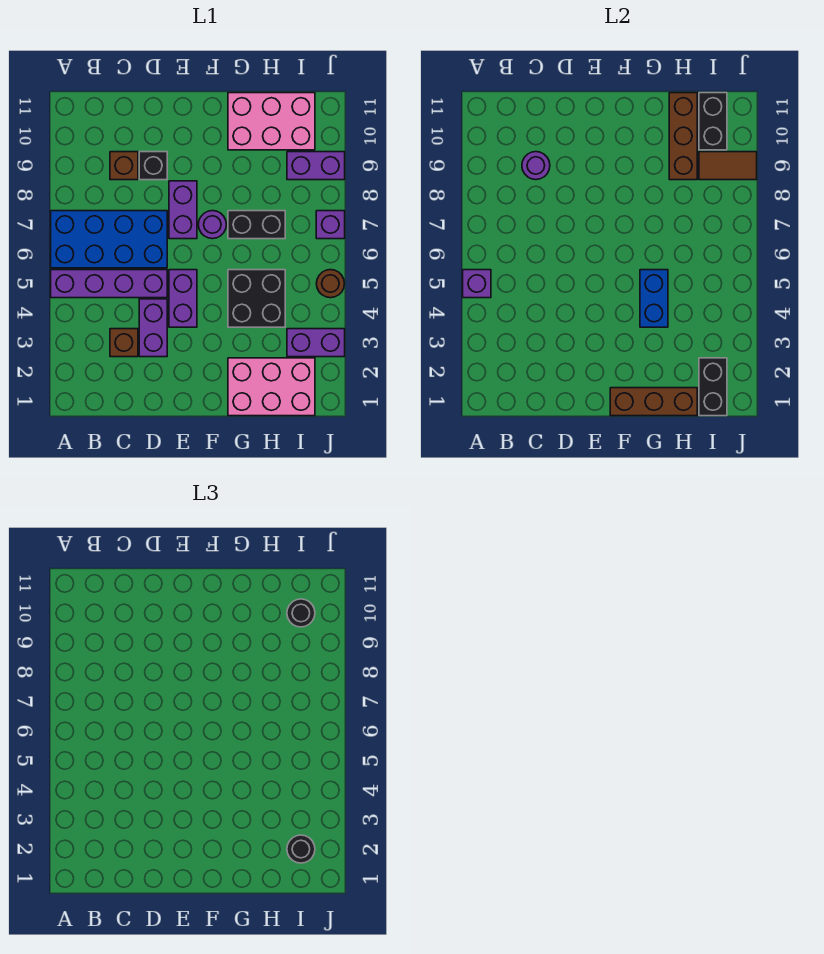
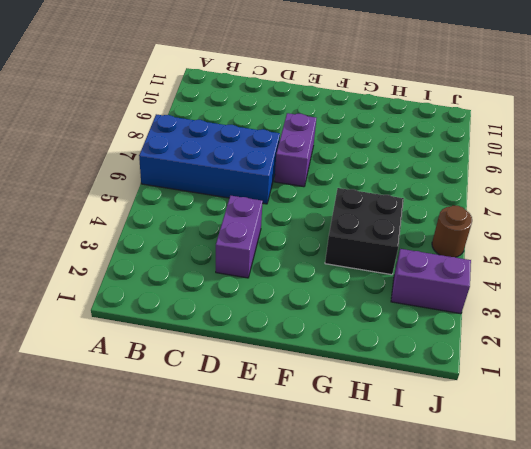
none -> purple brick A5:D5 level 1
none -> brown brick C3 level 1
none -> brown brick C9 level 1

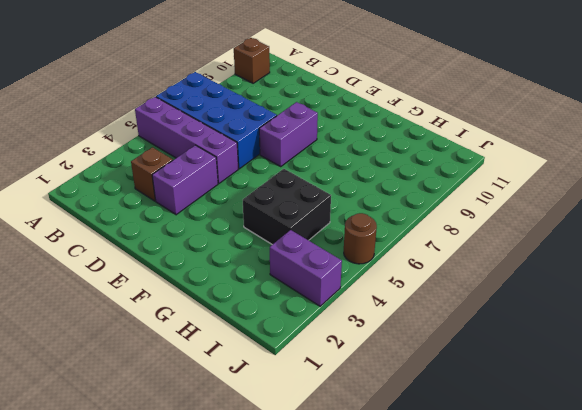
brown brick A10 level 1 -> brown brick C9 level 1
none -> black brick D9 level 1
none -> purple brick E4:E5 level 1
none -> purple round brick F7 level 1

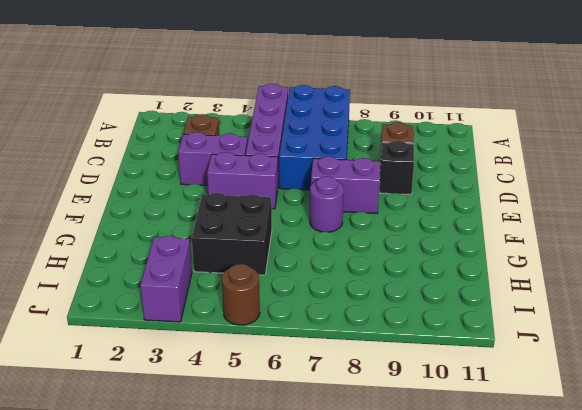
none -> pink brick G1:I2 level 1
none -> black brick G7:H7 level 1
none -> pink brick G10:I11 level 1

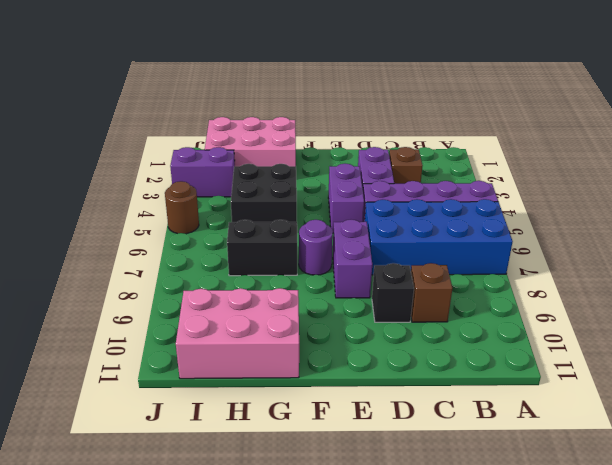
none -> purple brick I9:J9 level 1
none -> purple brick J7 level 1
none -> purple brick A5 level 2

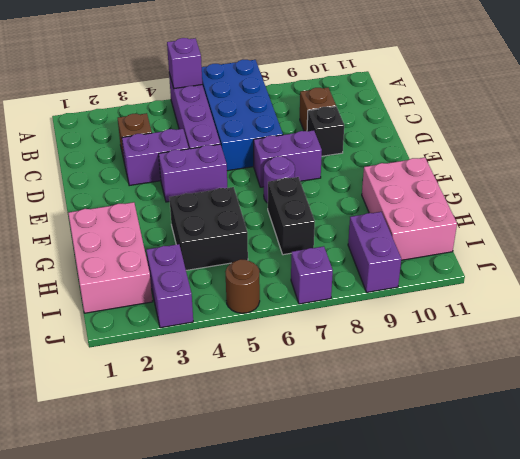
none -> purple round brick C9 level 2
none -> brown brick F1:H1 level 2
none -> blue brick G4:G5 level 2

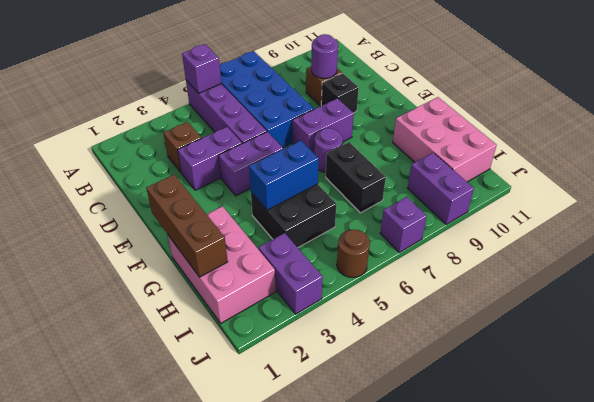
none -> brown brick H9:H11 level 2
none -> black brick I1:I2 level 2
none -> brown tile I9:J9 level 2

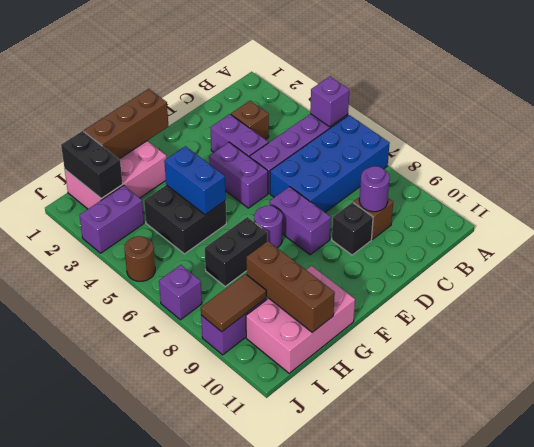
none -> black brick I10:I11 level 2
none -> black round brick I2 level 3
none -> black round brick I10 level 3

